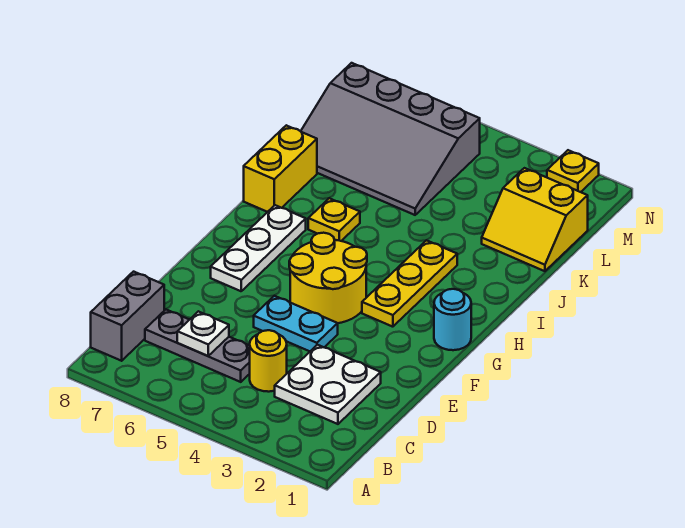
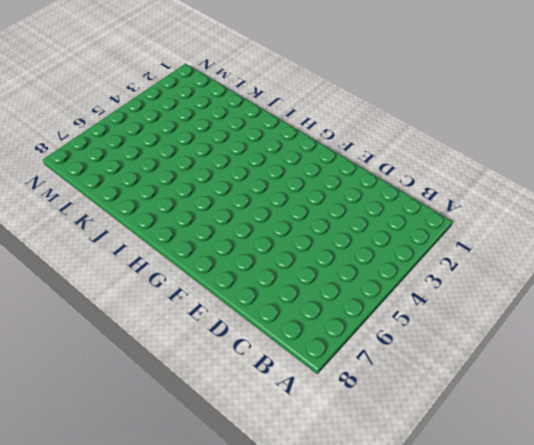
none -> grey brick B8:C8 level 1
none -> white plate C2:D3 level 1
none -> yellow round brick C4 level 1

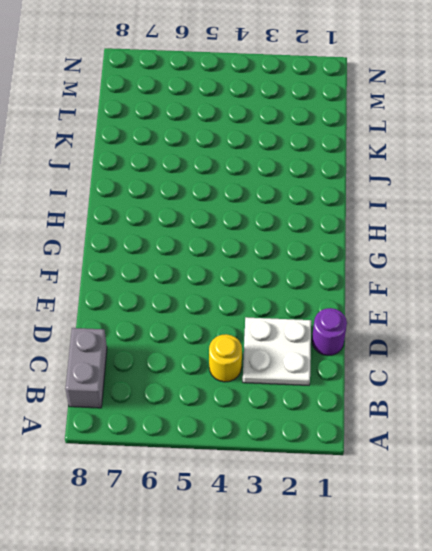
purple round brick D1 level 1 -> none
none -> grey plate C5:C7 level 1
none -> cyan plate E4:E5 level 1
none -> yellow round brick F4:G5 level 1

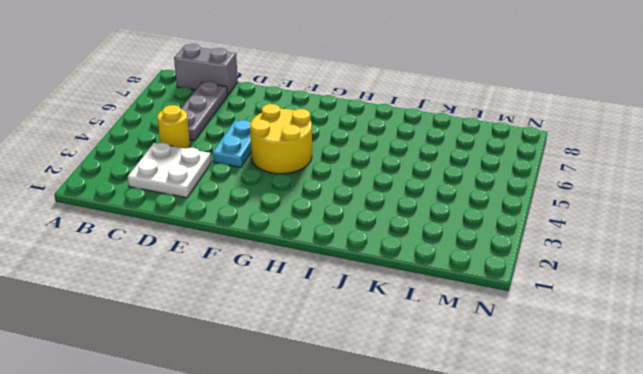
none -> white plate F7:H7 level 1
none -> cyan round brick G1 level 1
none -> yellow plate G3:I3 level 1

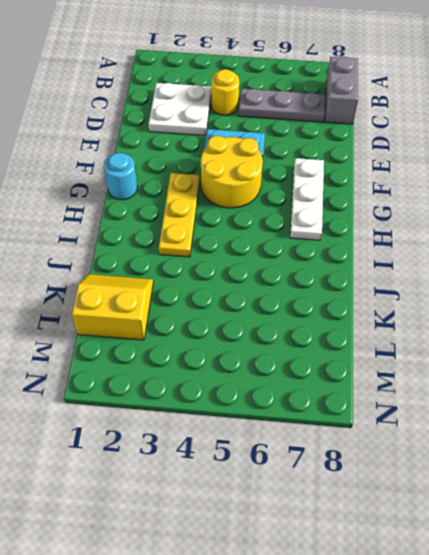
none -> yellow plate I6 level 1
none -> yellow brick I8:J8 level 1
none -> grey slope K5:M8 level 1 top M

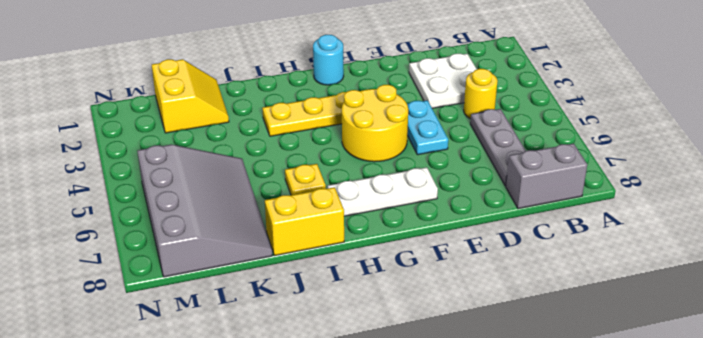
none -> yellow plate N2 level 1
none -> white plate C6 level 2

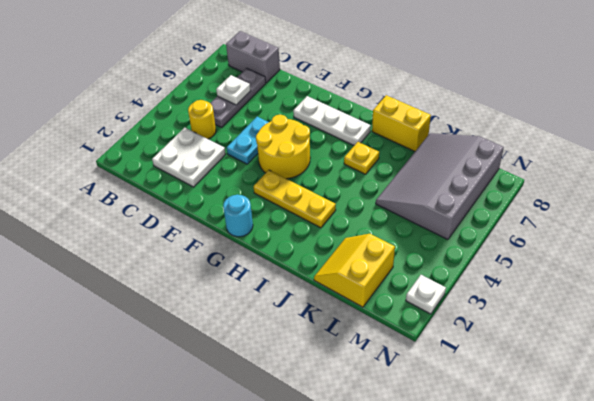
white plate N2 level 1 -> yellow plate N2 level 1

